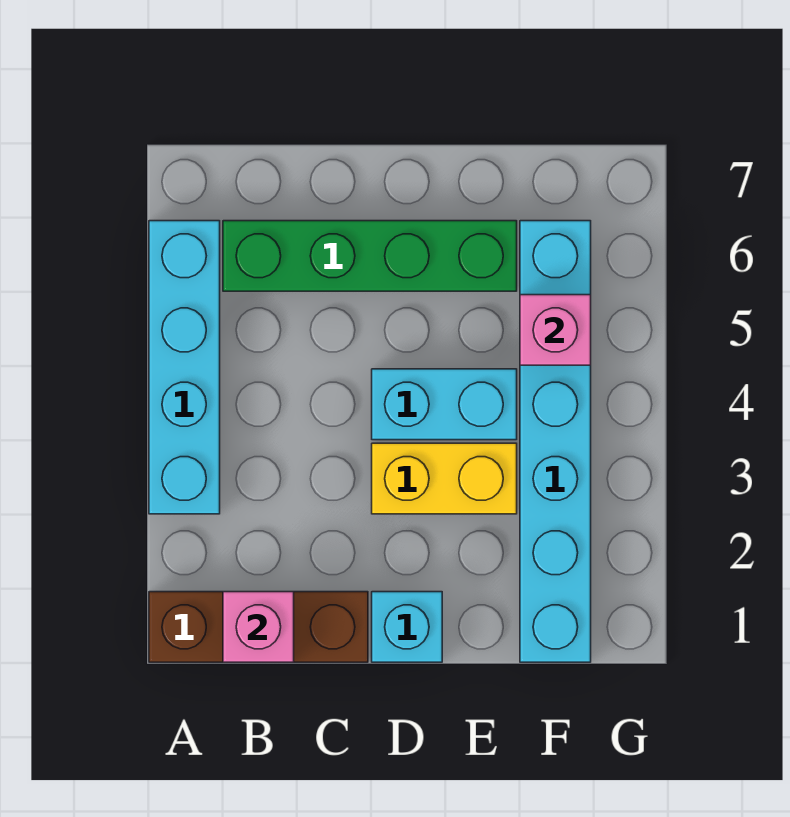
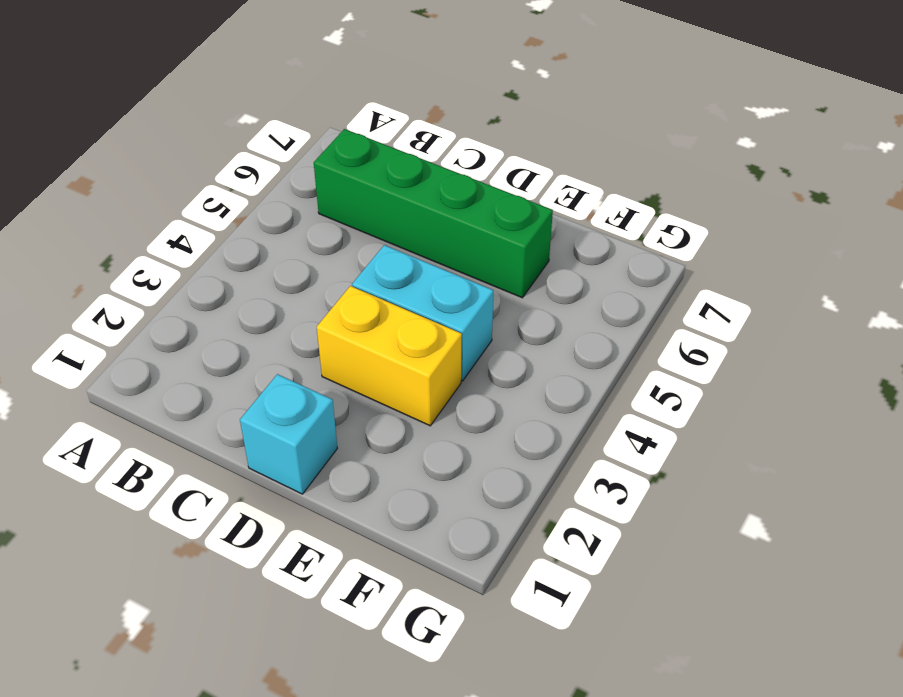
none -> brown brick A1:C1 level 1
none -> cyan brick A3:A6 level 1

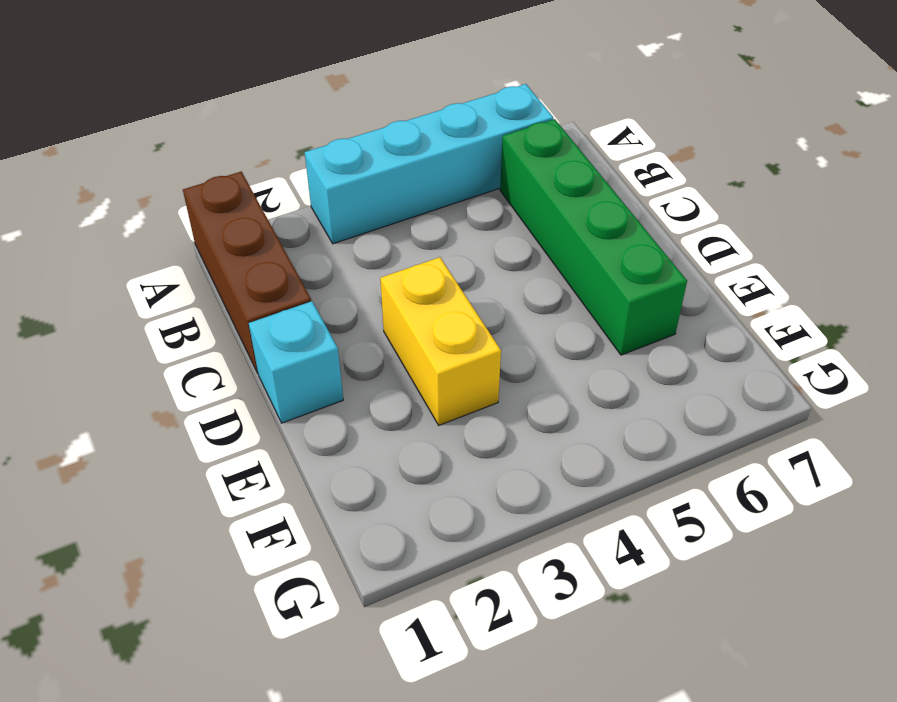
none -> cyan brick D4:E4 level 1
none -> cyan brick F1:F6 level 1

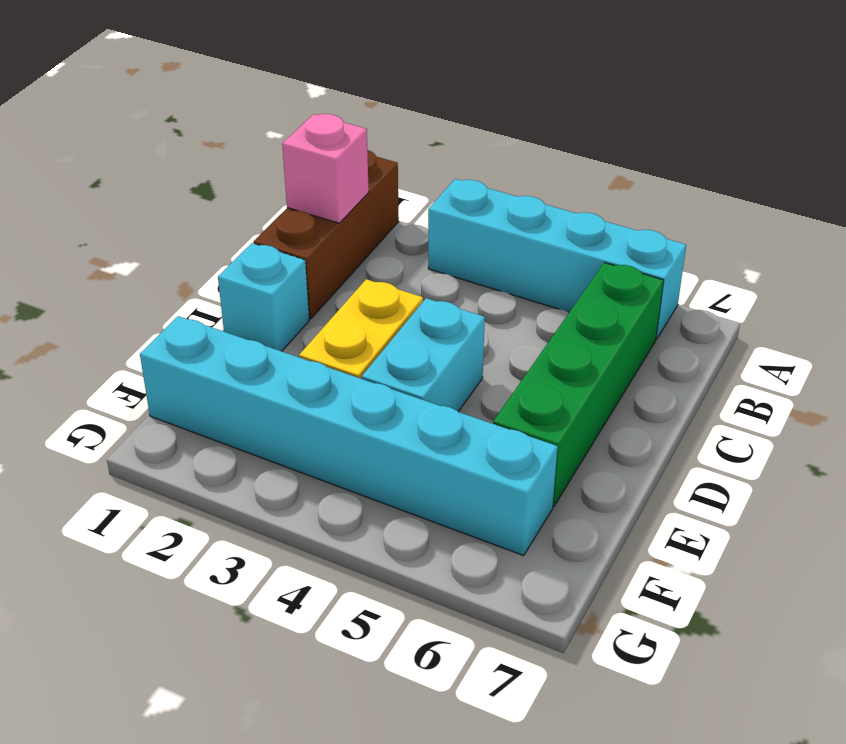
none -> pink brick F5 level 2

